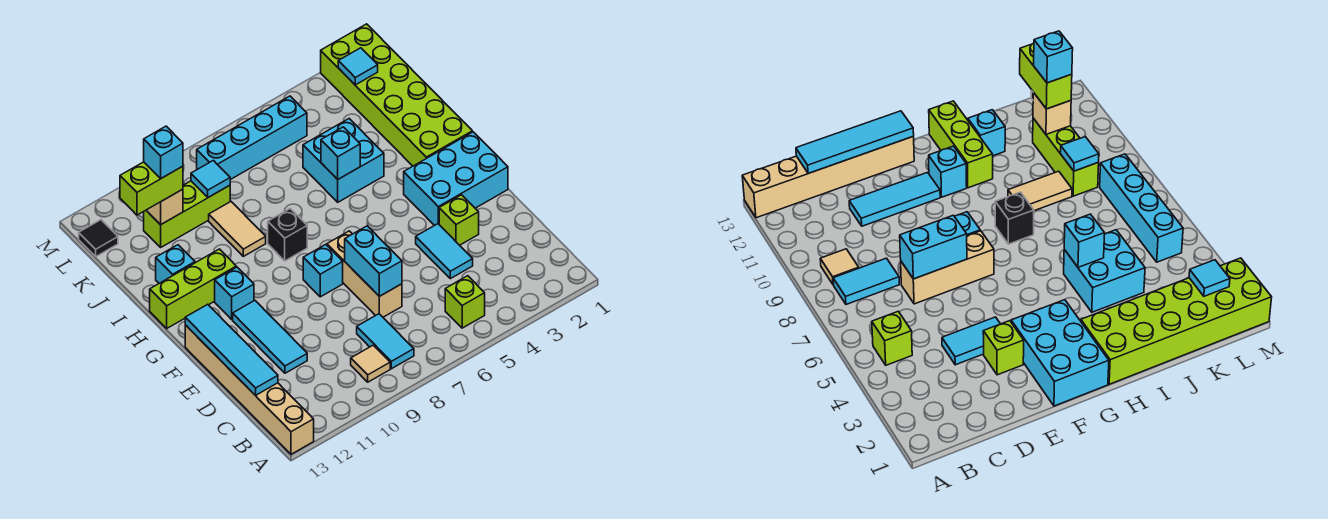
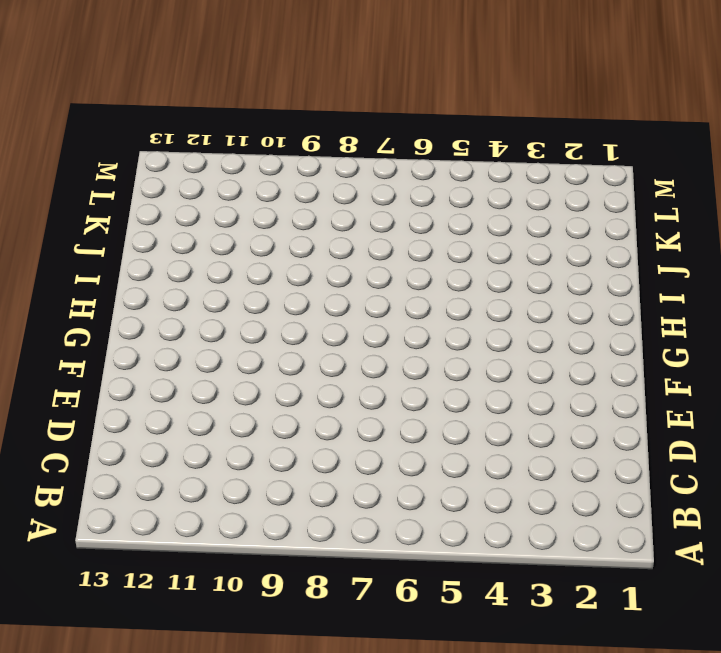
none -> tan brick A13:F13 level 1
none -> lime brick B5 level 1
none -> cyan tile B8:C8 level 1

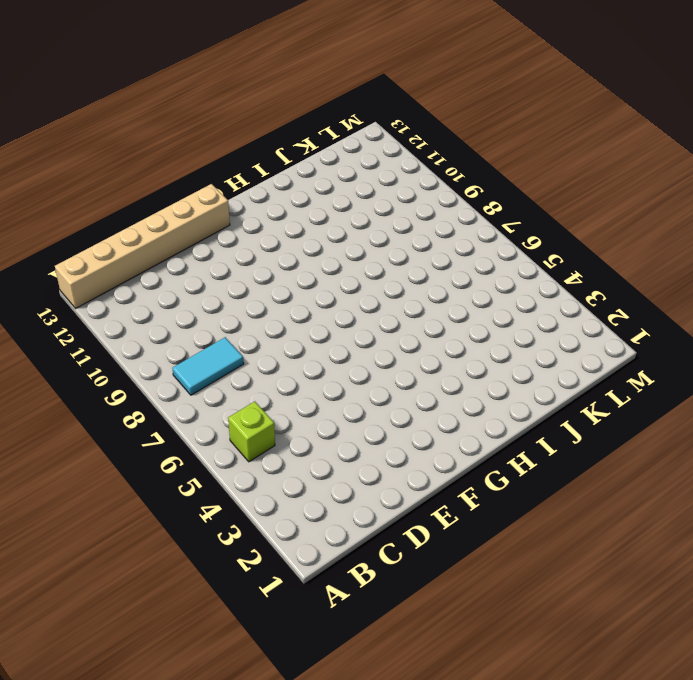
none -> tan tile B9 level 1
none -> cyan tile D4:E4 level 1
none -> tan brick D7:F7 level 1

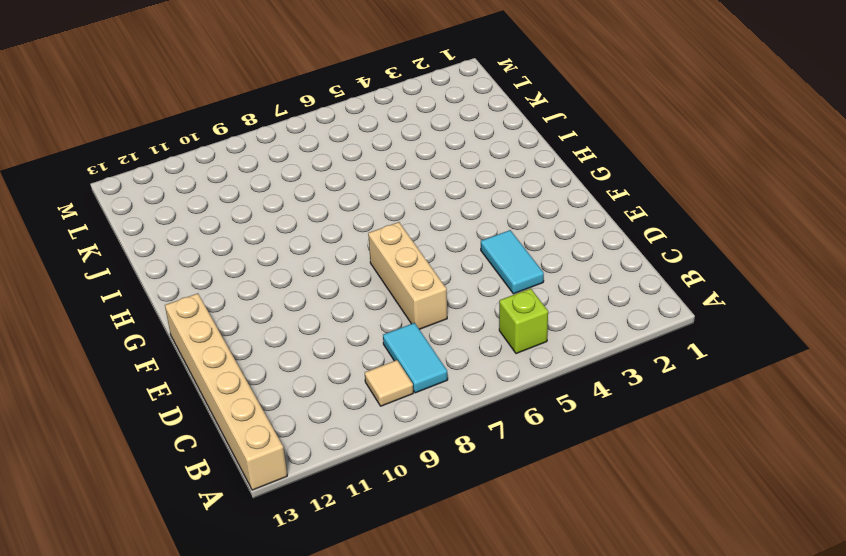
none -> cyan tile D11:F11 level 1
none -> lime brick E3 level 1
none -> cyan brick F1:G3 level 1

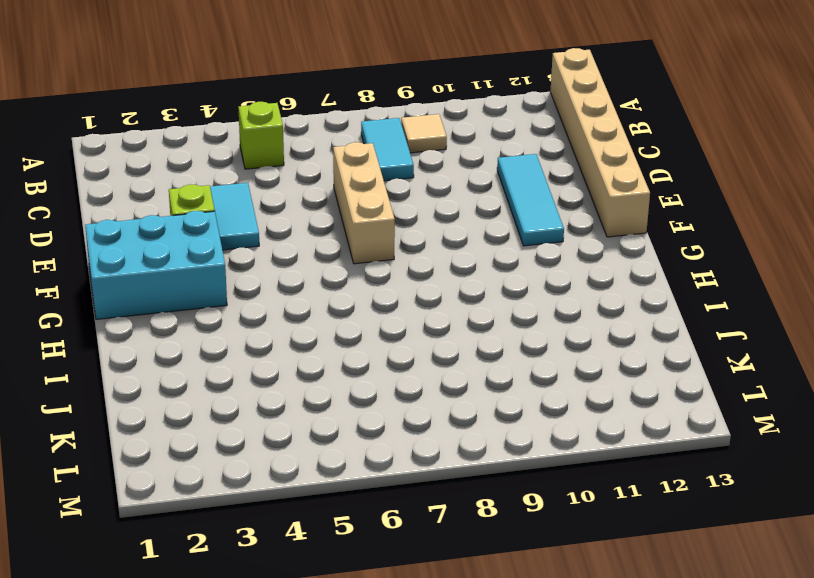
none -> cyan brick F8 level 1
none -> cyan brick G11 level 1
none -> lime brick H1:M2 level 1

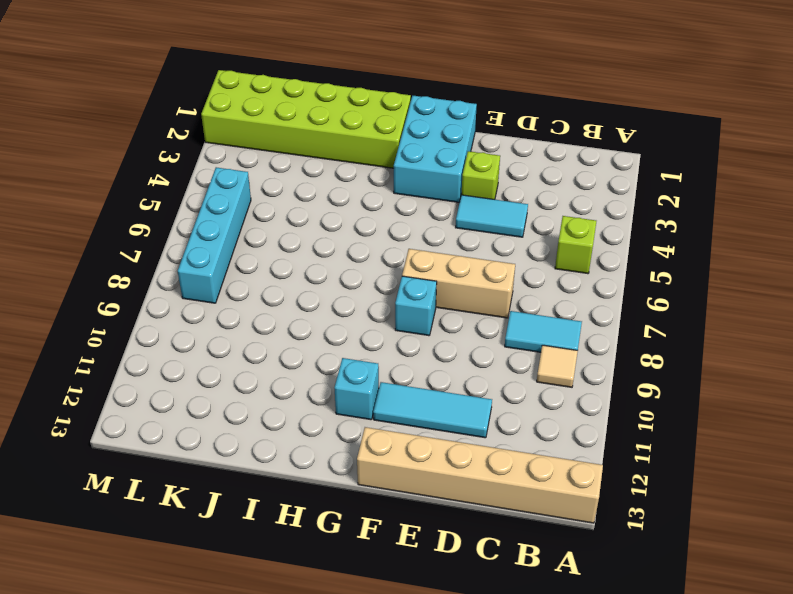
none -> black brick H8 level 1
none -> lime brick H11:H13 level 1
none -> cyan brick I4:J5 level 1

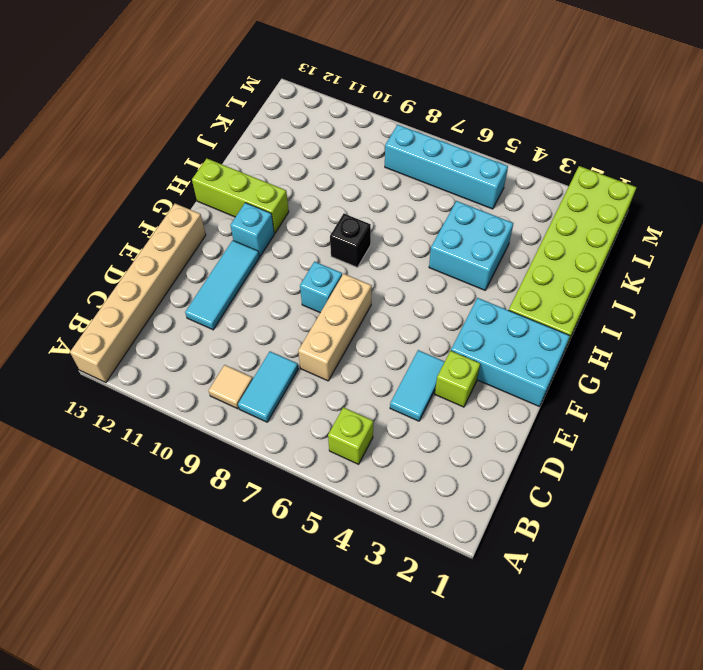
none -> tan tile I9:J9 level 1
none -> cyan brick I12 level 1
none -> lime brick K9:K11 level 1

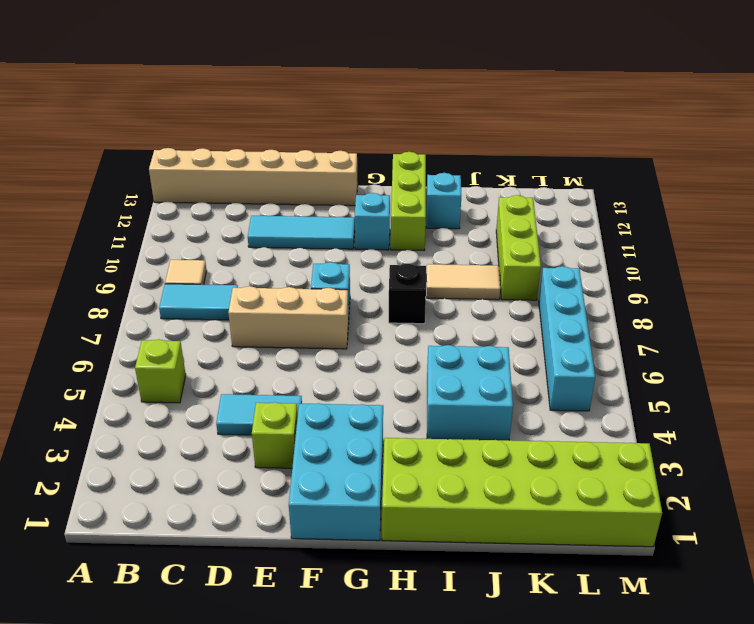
none -> black tile L13 level 1
none -> cyan tile C13:F13 level 2
none -> cyan brick D7:E7 level 2

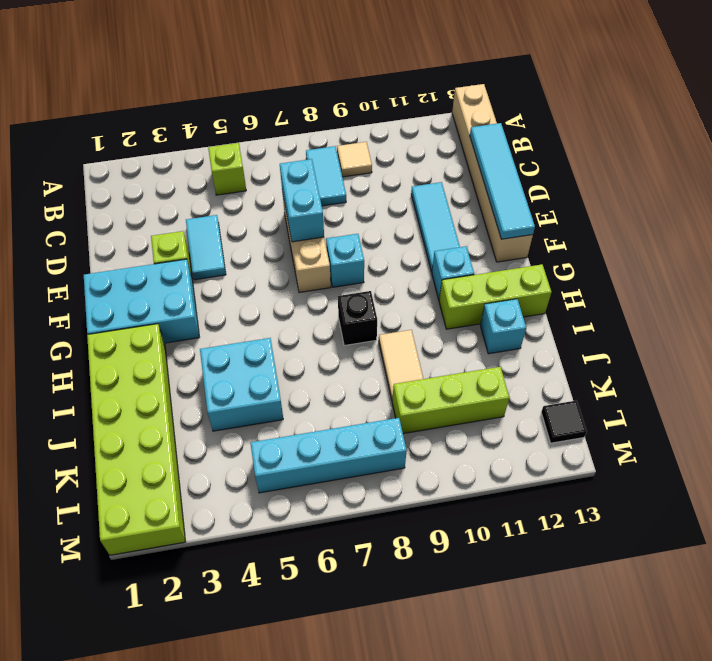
none -> cyan brick I5 level 2
none -> cyan tile K9 level 2
none -> tan brick K11 level 2

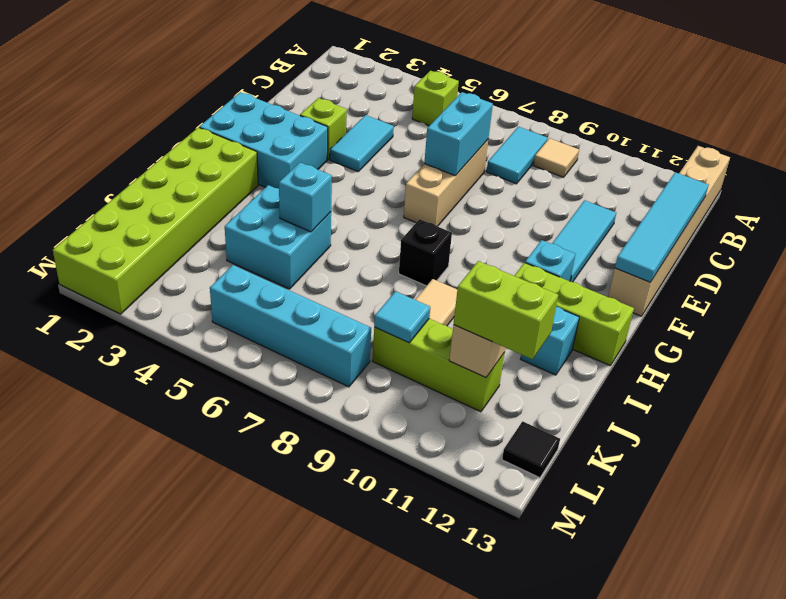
none -> cyan brick F8 level 1
none -> cyan tile L2 level 2
none -> cyan brick K11 level 4

